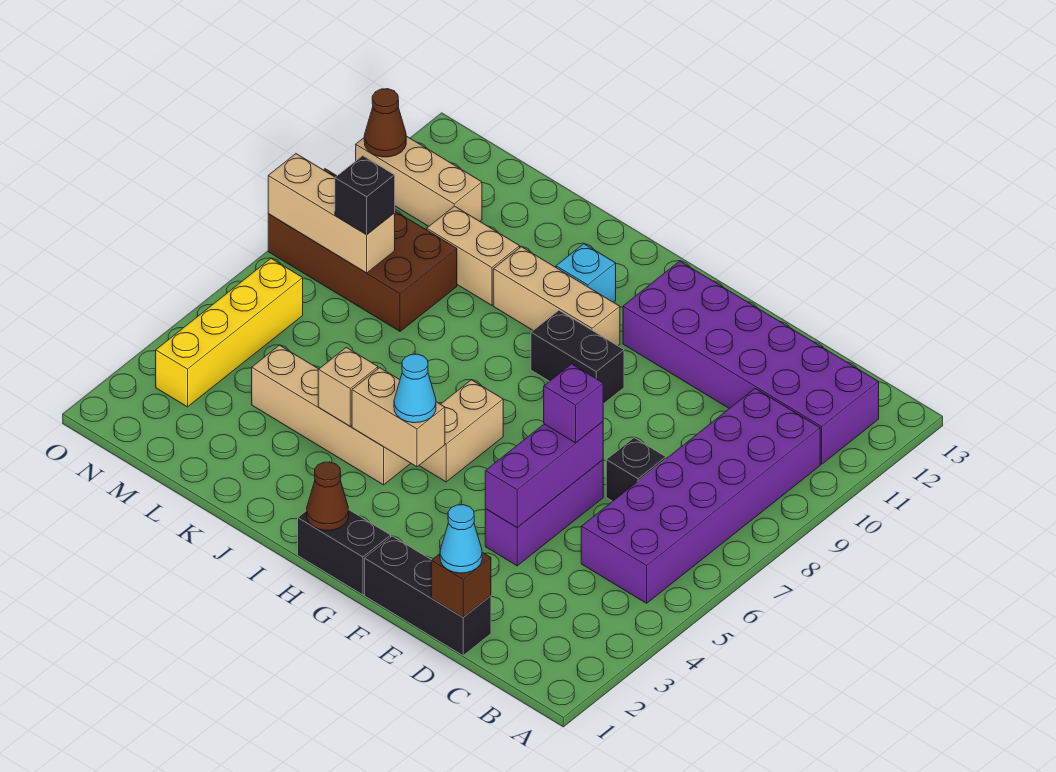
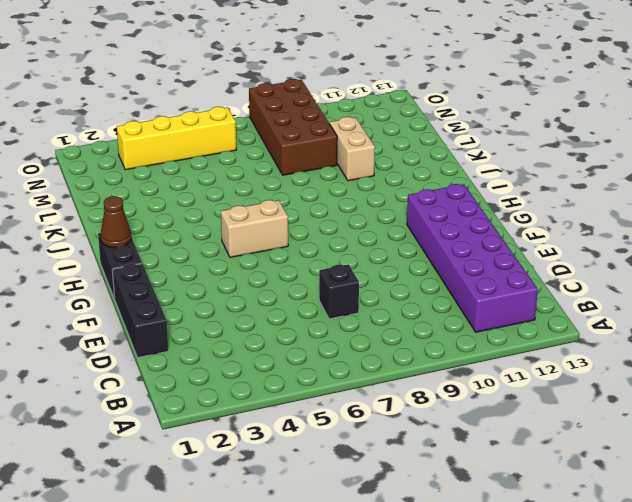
none -> purple brick B5:C10 level 1
none -> purple brick E4:E6 level 1
none -> black brick G9:H9 level 1

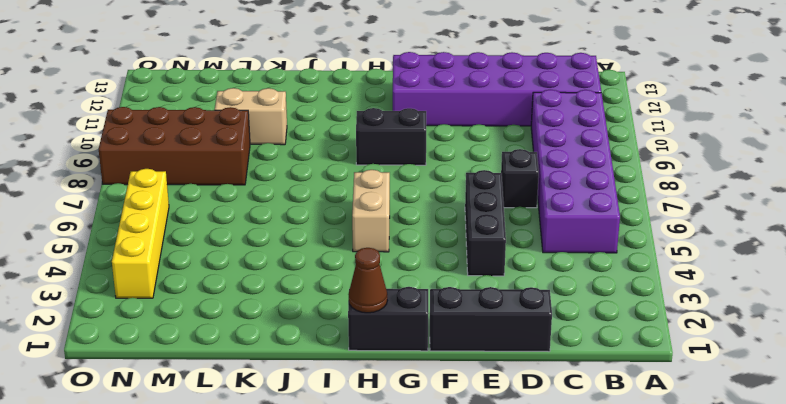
black brick E4:E6 level 1 -> purple brick E4:E6 level 1
none -> tan brick H10:J10 level 1
none -> tan brick I4:L4 level 1
none -> cyan brick I11 level 1

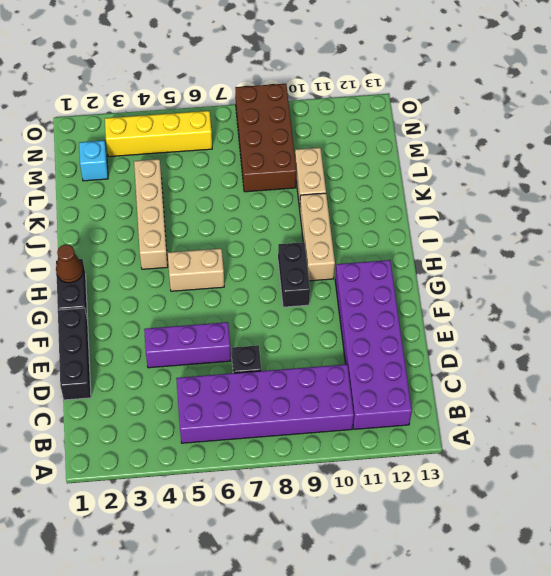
cyan brick M2 level 1 -> cyan brick I11 level 1
none -> tan brick M11:O11 level 1
none -> brown brick D1 level 2
none -> purple brick E4:E6 level 2

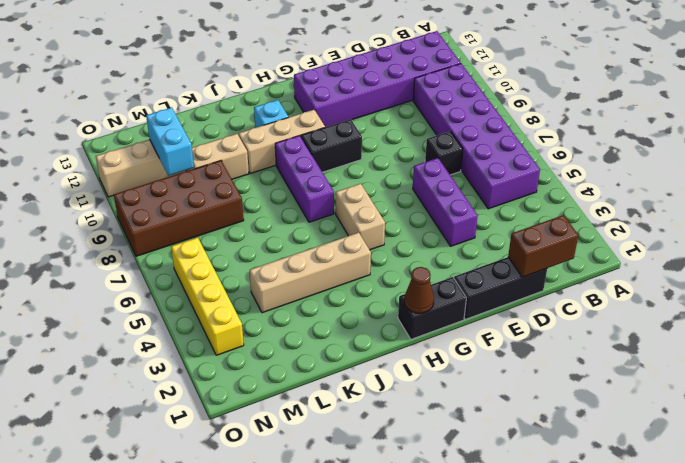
brown brick C1:D1 level 2 -> brown brick D1 level 2
purple brick I7:I9 level 1 -> purple brick E4:E6 level 2
cyan brick M10:M11 level 2 -> none
none -> tan brick H4:I4 level 2
none -> tan brick J4 level 2
none -> tan brick M8:O8 level 2

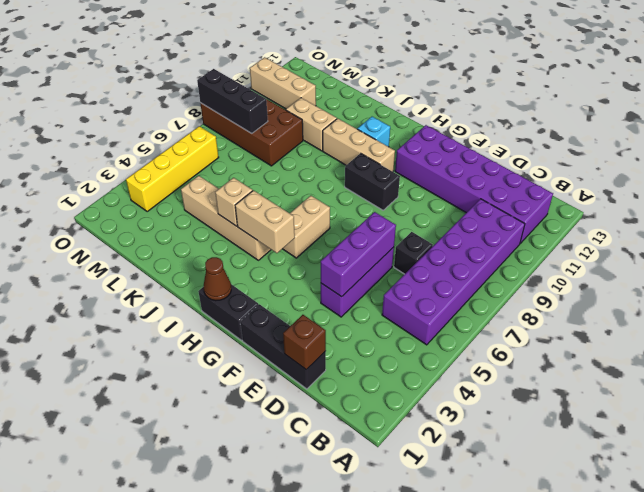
black brick M8:O8 level 2 -> tan brick M8:O8 level 2
none -> brown cone O11 level 2
none -> cyan cone D1 level 3
none -> purple brick E6 level 3

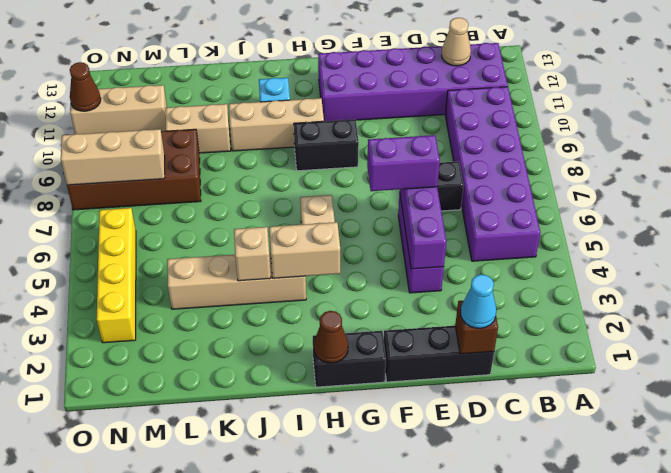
tan cone C12 level 2 -> none
purple brick E6:F6 level 3 -> purple brick E6 level 3
none -> cyan cone H4 level 3
none -> black brick M8 level 3

